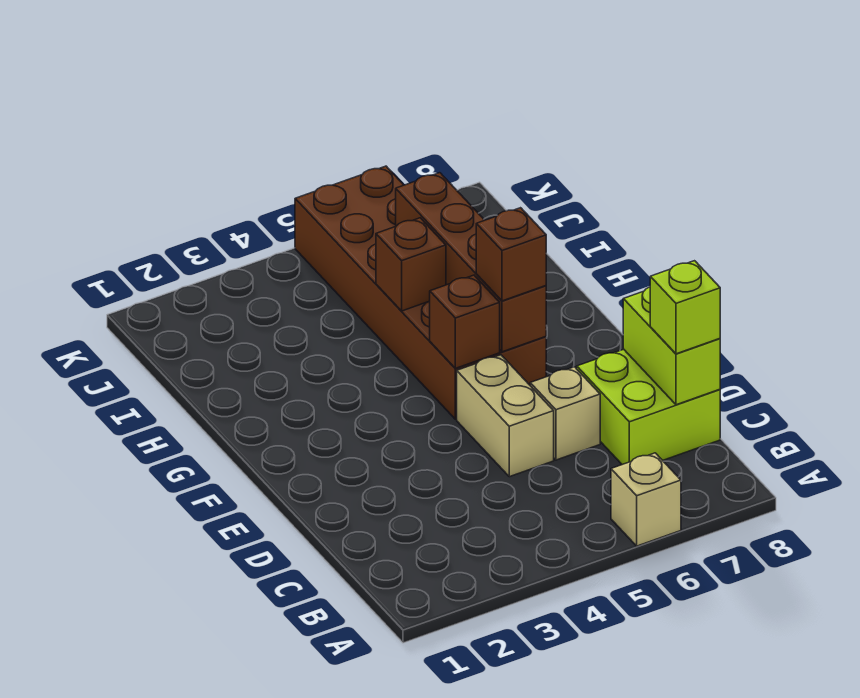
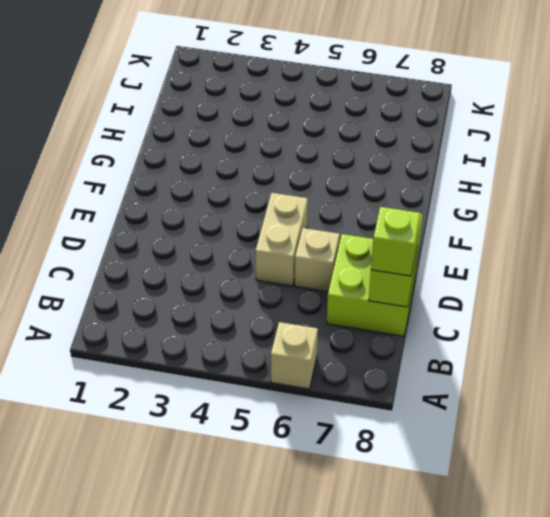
none -> brown brick F5:K6 level 1
none -> brown brick F5 level 2

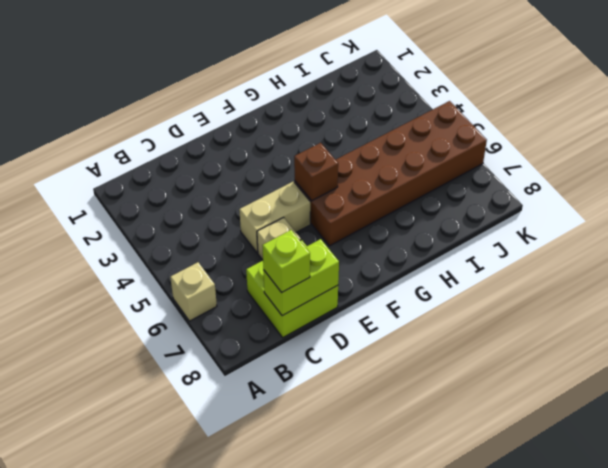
none -> brown brick F6:I6 level 2
none -> brown brick H5 level 2

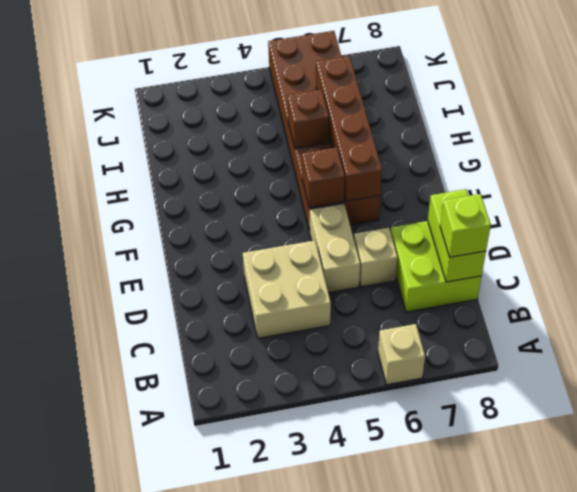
tan brick C3:D4 level 1 -> none
none -> brown brick F6 level 3

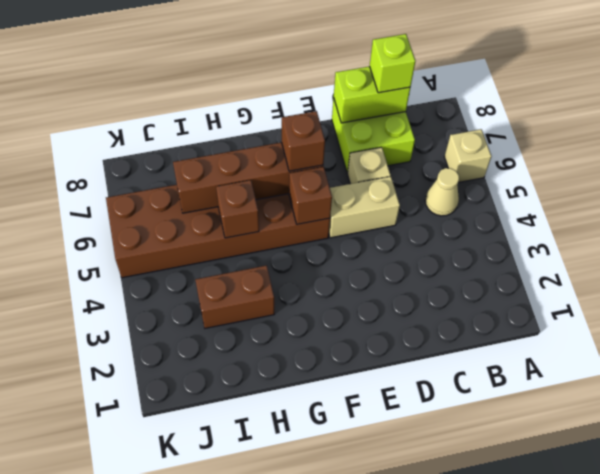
tan cone B5 level 1 -> none
brown brick H3:I3 level 1 -> none

